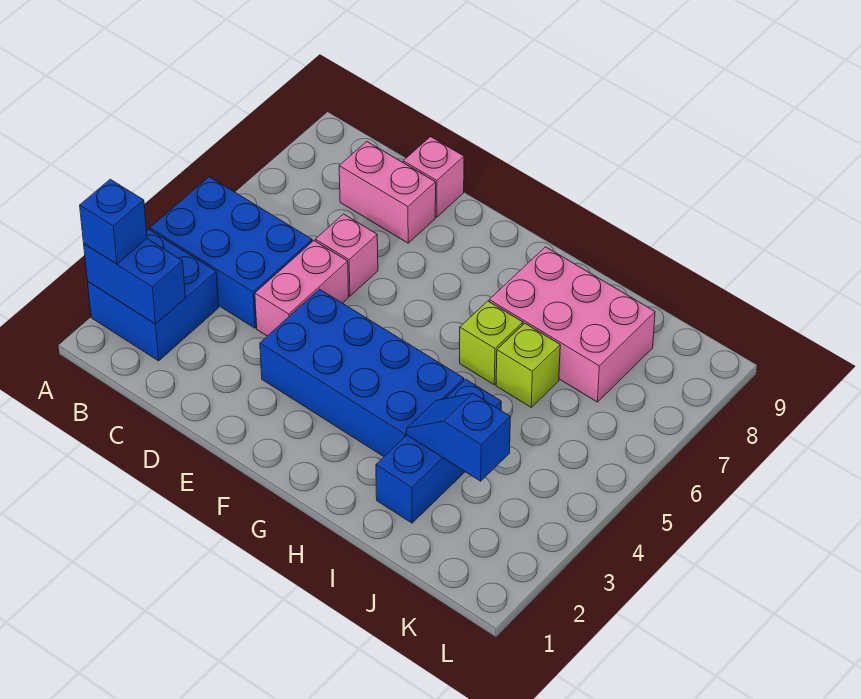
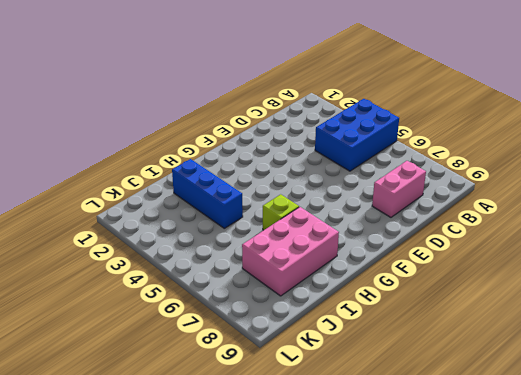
none -> blue brick A2:B3 level 1
none -> pink brick D4:D5 level 1
none -> pink brick D6 level 1

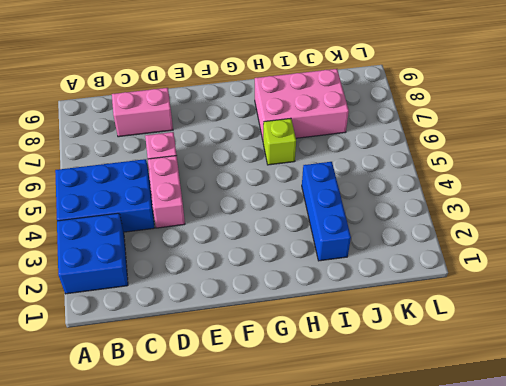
none -> pink brick D9 level 1
none -> blue brick E3:H4 level 1
none -> lime brick I6 level 1

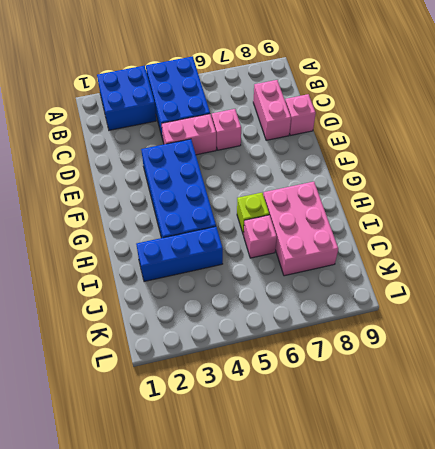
pink brick I6 level 1 -> lime brick I6 level 1
none -> blue brick A2:B2 level 2
none -> blue slope I3:J3 level 2 top J
none -> blue brick A2 level 3

